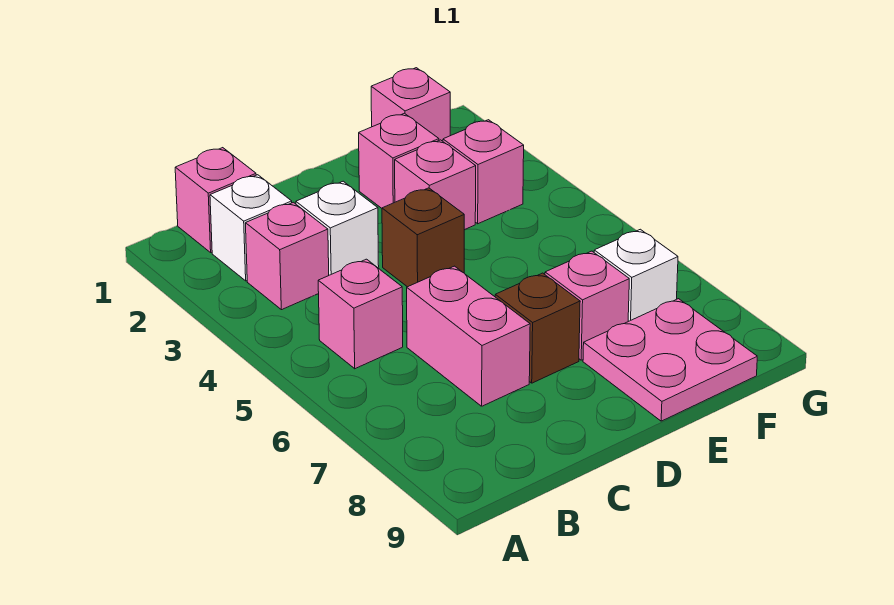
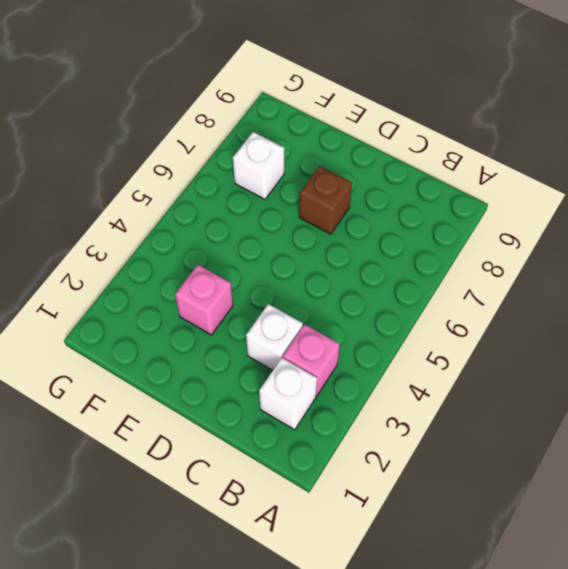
none -> pink brick B1 level 1
none -> pink brick B5 level 1
none -> pink brick C6:C7 level 1

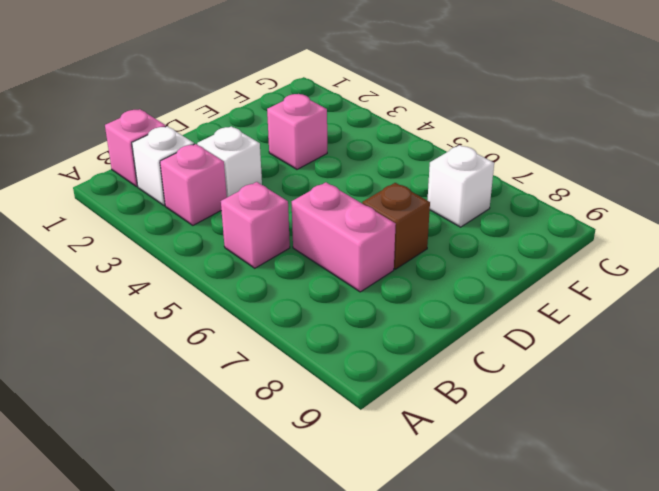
none -> brown brick D4 level 1
none -> pink brick E2 level 1
none -> pink brick E7 level 1

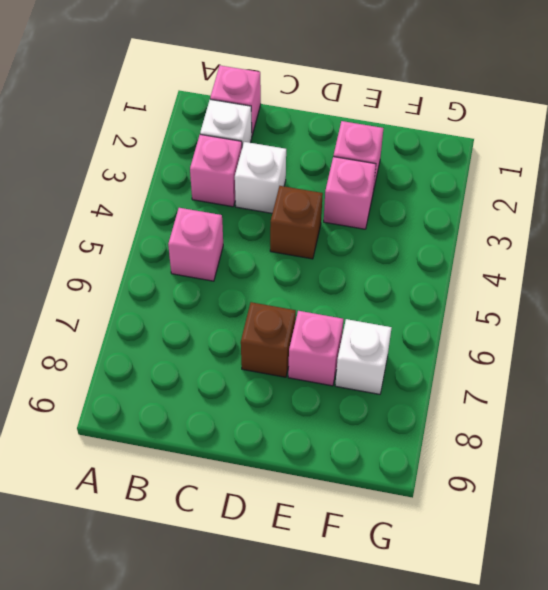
none -> pink brick C6:C7 level 1
none -> pink plate E8:F9 level 1
none -> pink brick F1 level 1

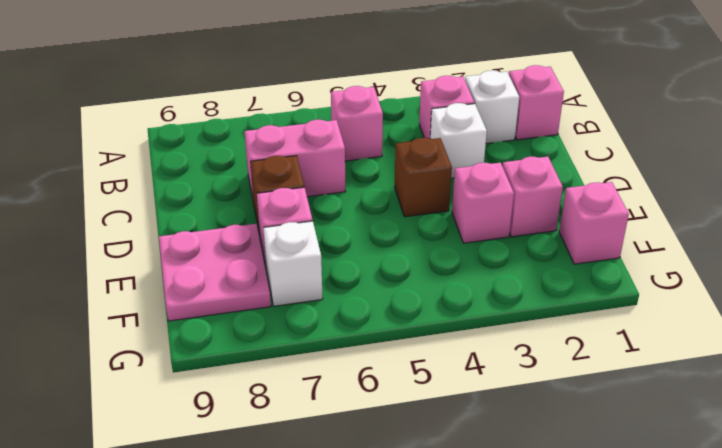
none -> pink brick F3 level 1

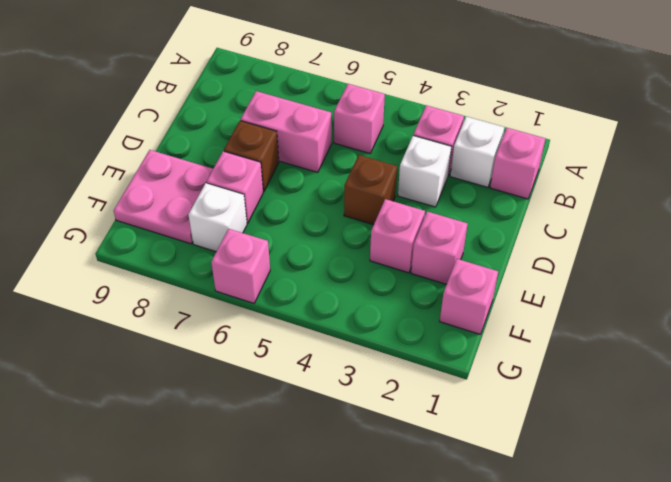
pink brick G6 level 1 -> pink brick F3 level 1

